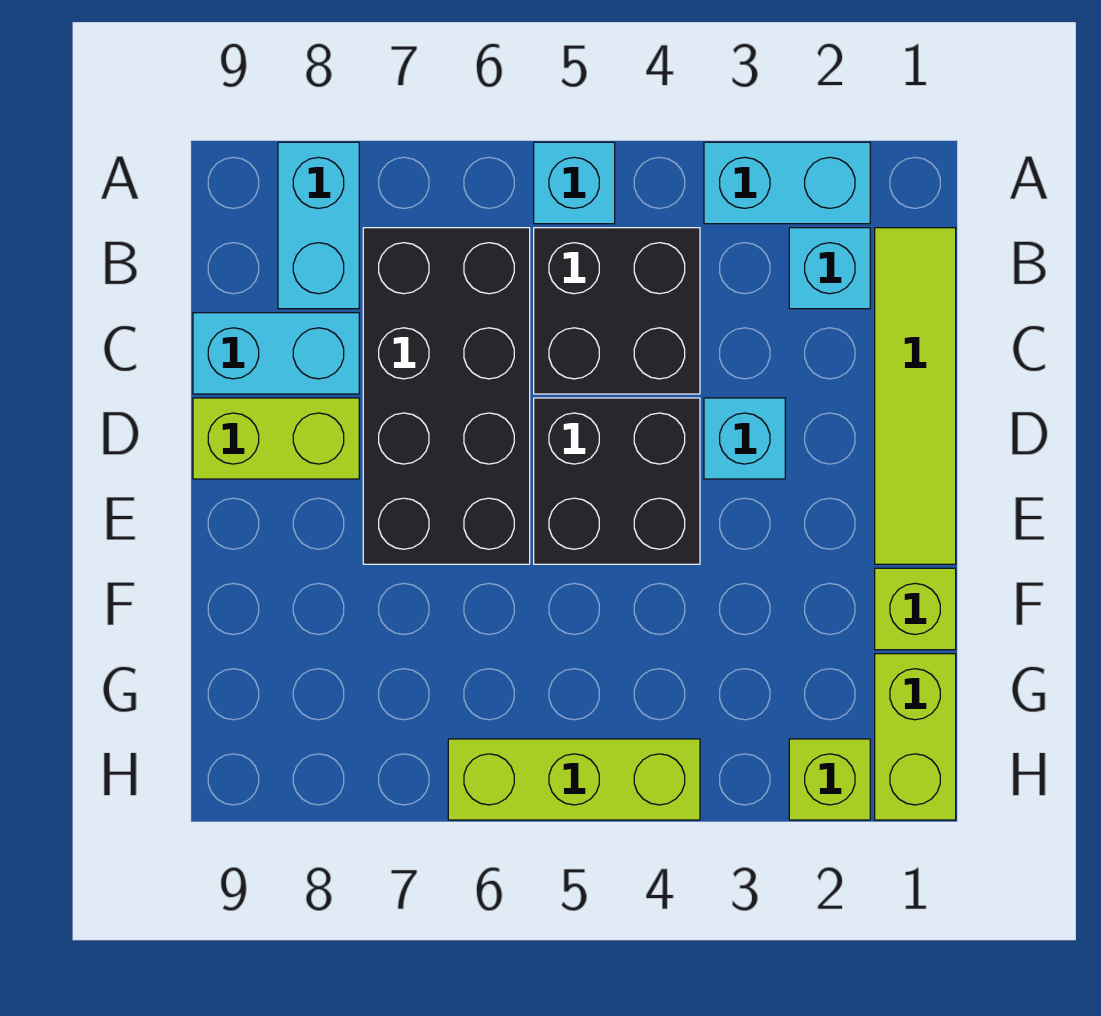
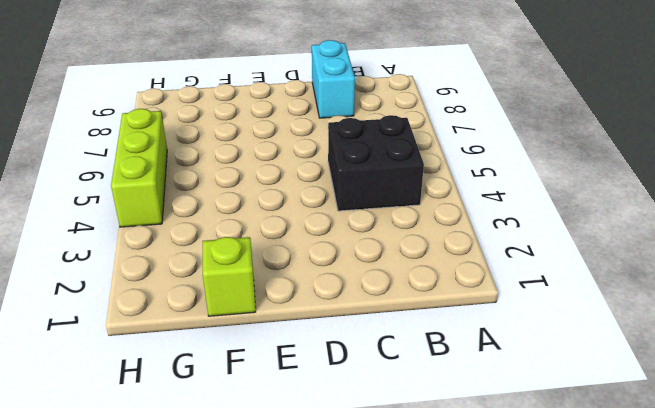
none -> cyan brick A2:A3 level 1
none -> cyan brick A5 level 1
none -> cyan brick A8:B8 level 1

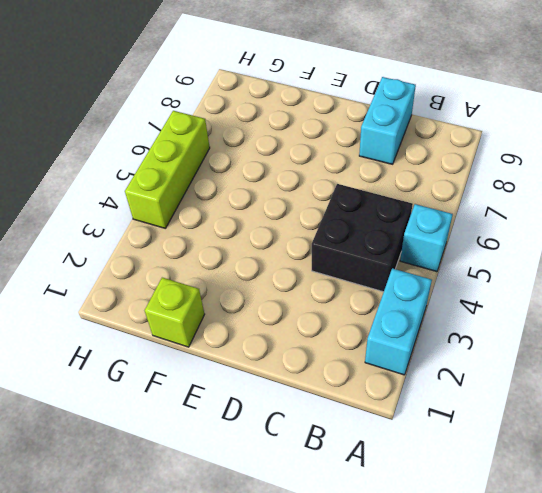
none -> cyan brick A8:B8 level 1
none -> lime tile B1:E1 level 1
none -> cyan brick B2 level 1

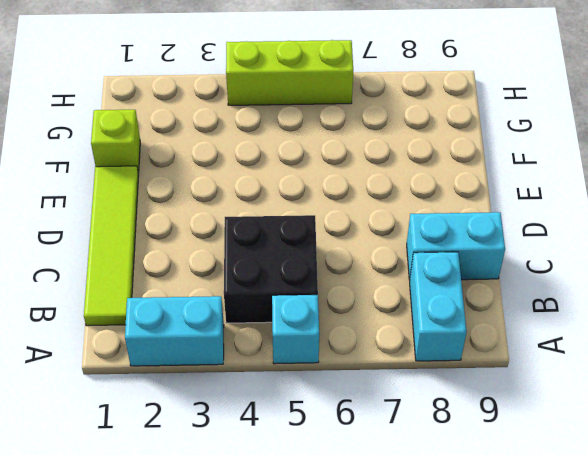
none -> cyan brick B2 level 1
none -> black brick B6:E7 level 1
none -> cyan brick D3 level 1

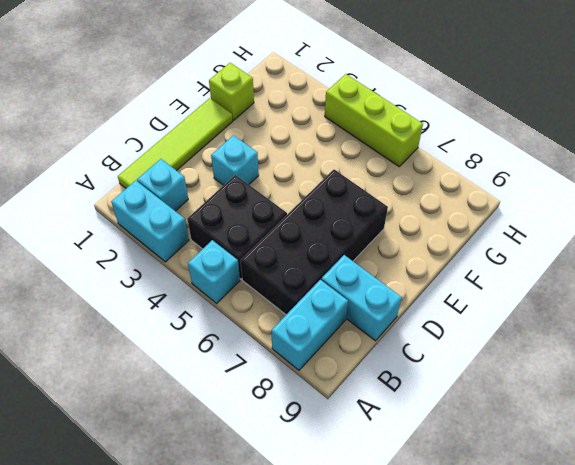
none -> black brick D4:E5 level 1
none -> lime brick D8:D9 level 1
none -> lime brick G1:H1 level 1

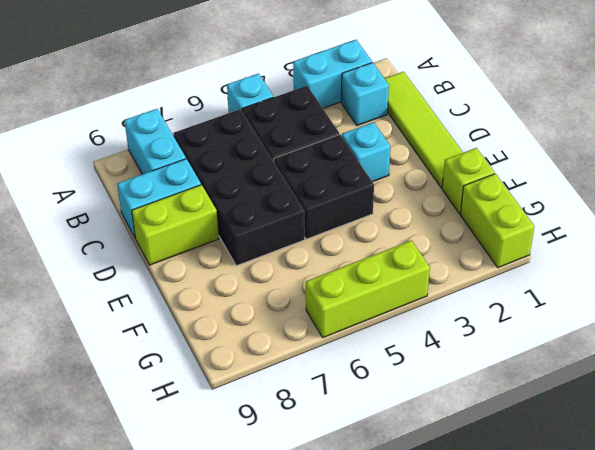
none -> lime brick H2 level 1

